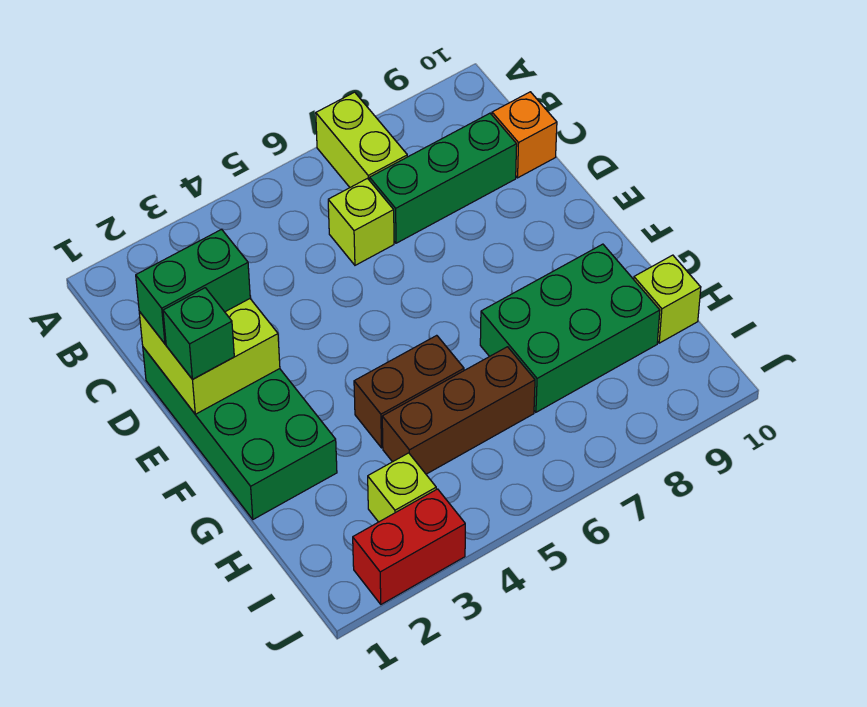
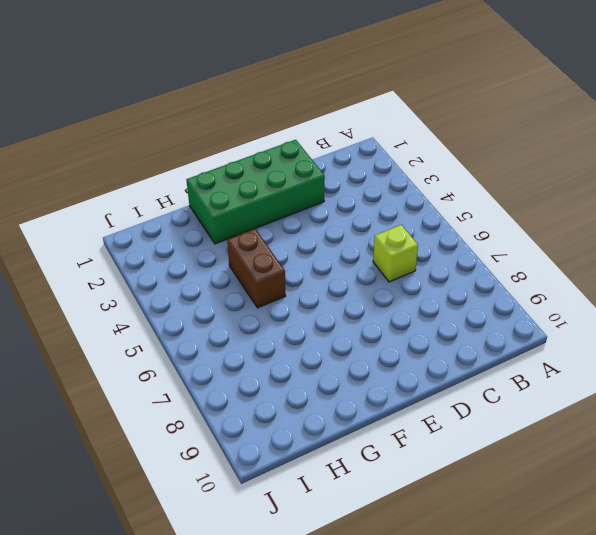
none -> lime brick A7:B7 level 1
none -> green brick C7:C9 level 1
none -> orange brick C10 level 1

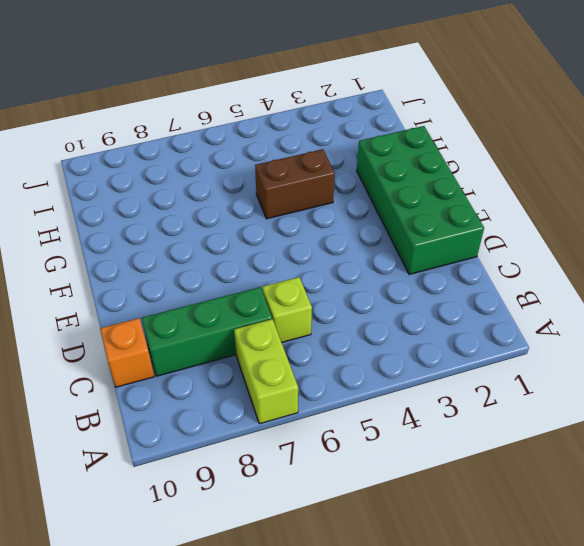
none -> green brick G7:H9 level 1
none -> brown brick H4:H6 level 1
none -> lime brick H10 level 1

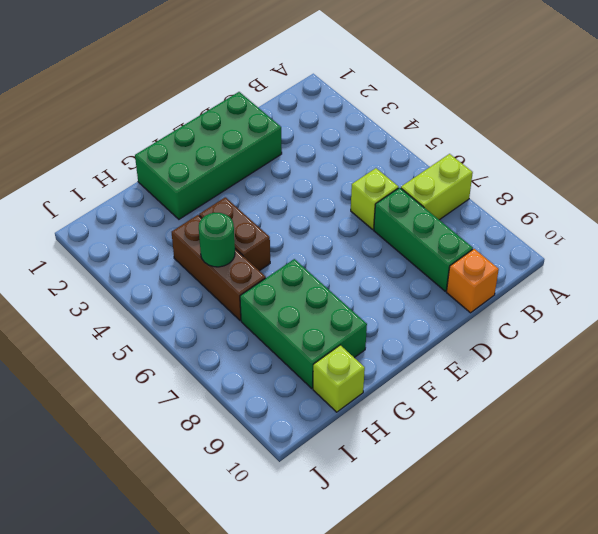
green round brick H5 level 2 -> none
none -> lime brick I3 level 1
none -> red brick J2:J3 level 1
none -> lime brick D1:E2 level 2

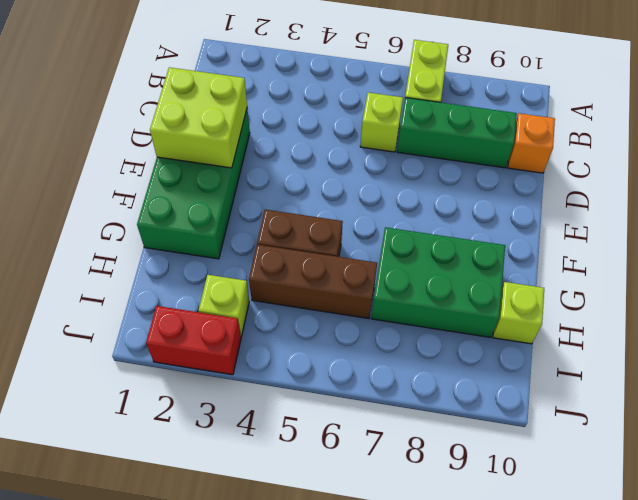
none -> green brick D1:D2 level 3
none -> green brick E1 level 3

